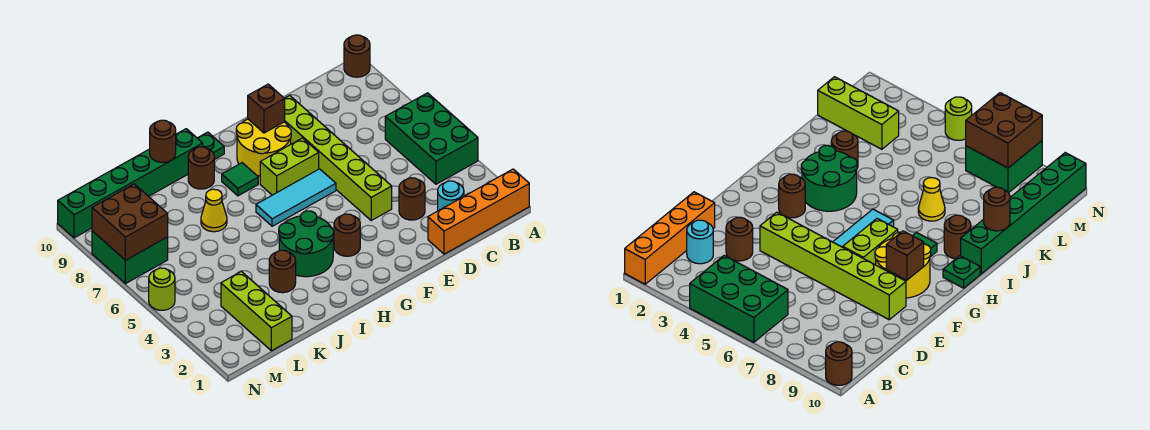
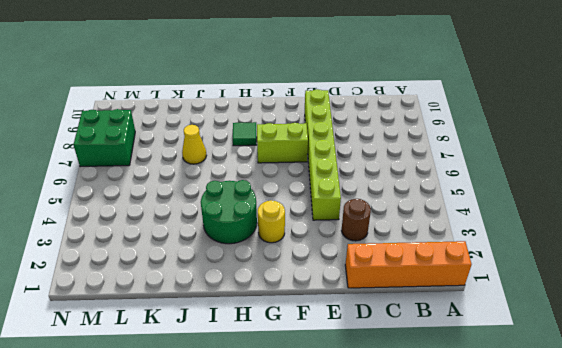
yellow round brick G3 level 1 -> brown round brick G3 level 1
none -> green brick A4:B6 level 1
none -> brown round brick A10 level 1
none -> cyan round brick C2 level 1

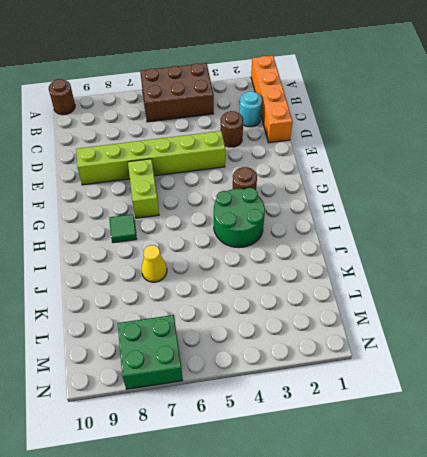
brown brick A4:B6 level 1 -> green brick A4:B6 level 1
none -> cyan tile F6:H6 level 1
none -> yellow round brick F8:G9 level 1
none -> green plate H10 level 1

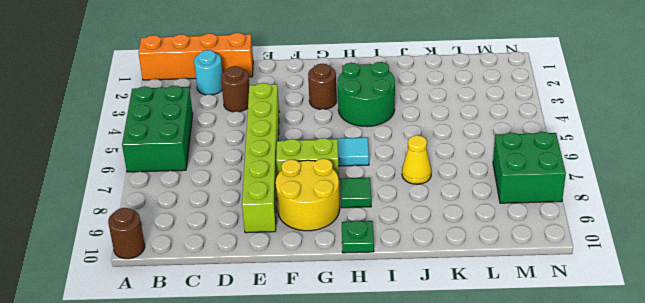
none -> brown round brick I9 level 1
none -> green brick I10:N10 level 1
none -> brown round brick J3 level 1

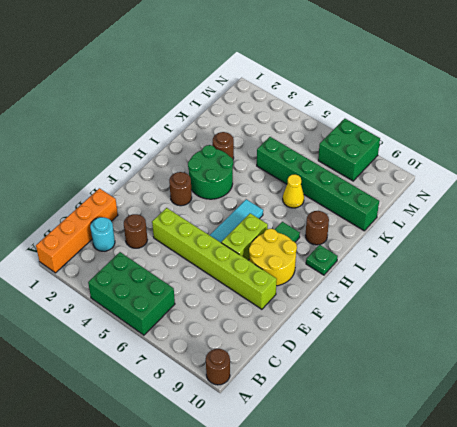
green brick K5:K10 level 1 -> green brick I10:N10 level 1
none -> lime brick L1:L3 level 1
none -> lime round brick N5 level 1
none -> brown brick F9 level 2

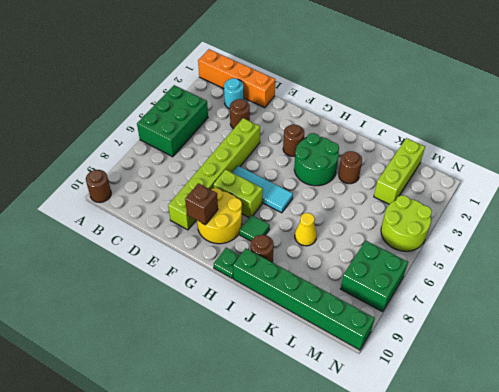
lime round brick M4:N5 level 1 -> lime round brick N5 level 1
none -> brown round brick J10 level 2
none -> brown brick M7:N8 level 2

